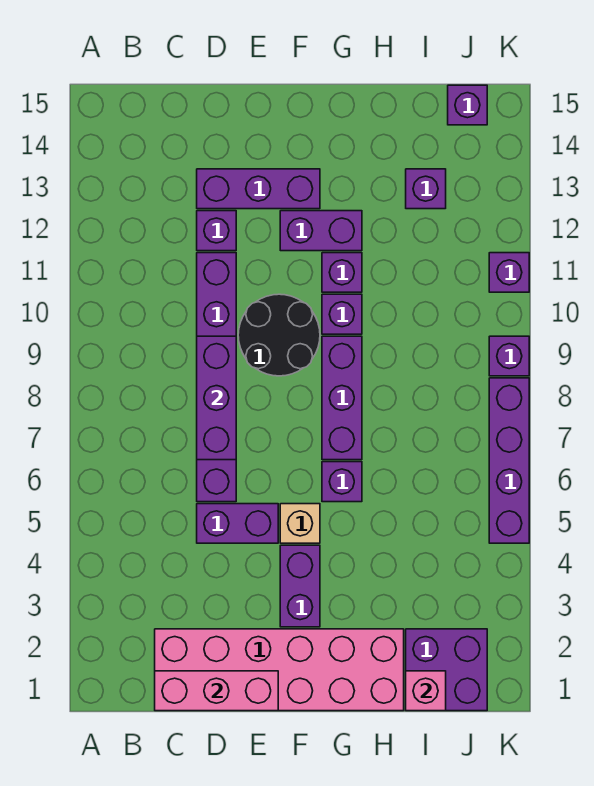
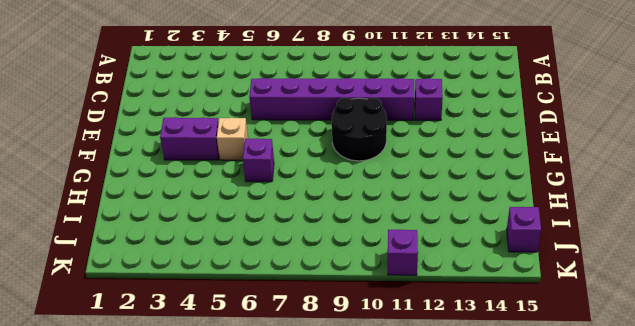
none -> pink brick C1:H2 level 1
none -> purple brick D5:E5 level 1
none -> purple brick D13:F13 level 1

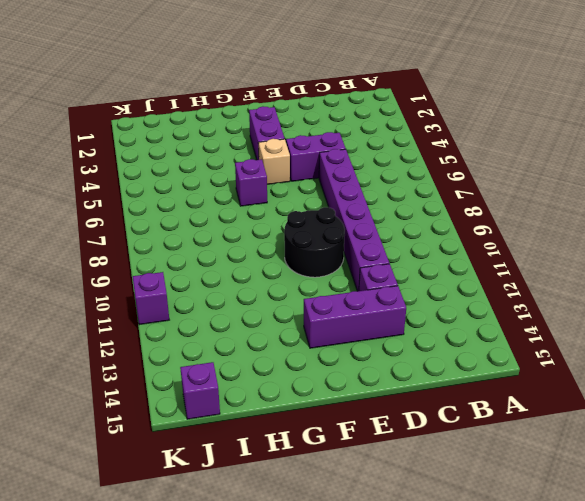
none -> pink brick C1:H2 level 1
none -> purple brick F12:G12 level 1
none -> purple brick G7:G9 level 1

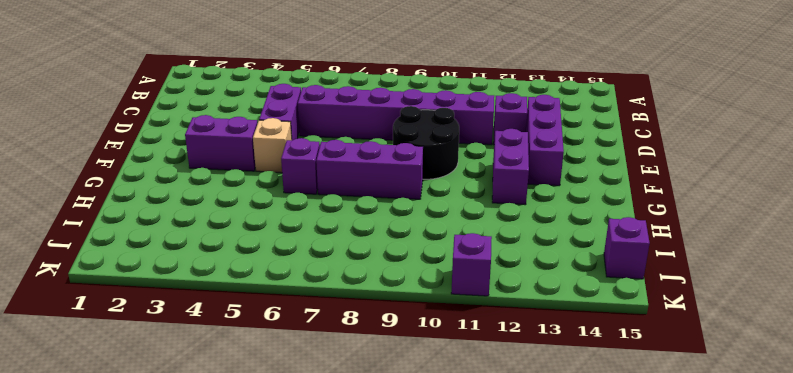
none -> pink brick C1:H2 level 1
none -> purple brick G10 level 1
none -> purple brick G11 level 1

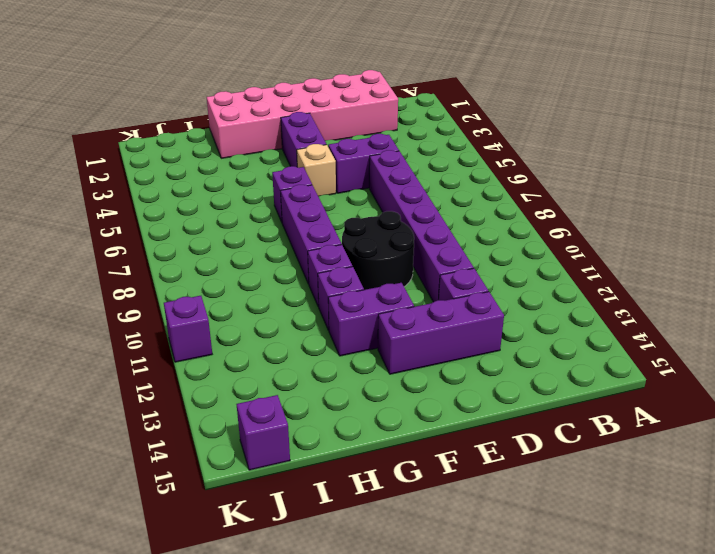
none -> purple brick I1:J2 level 1
none -> purple brick I13 level 1
none -> purple brick K5:K8 level 1

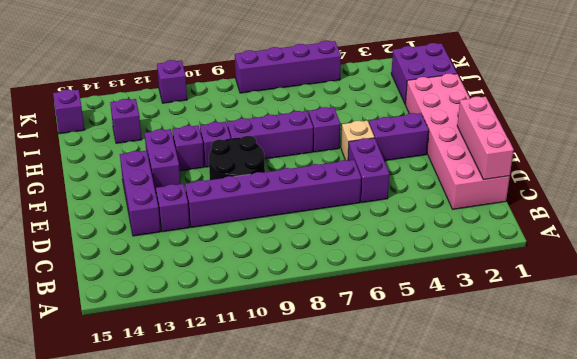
none -> purple brick K9 level 1
none -> purple brick D7:D9 level 2
none -> pink brick I1 level 2

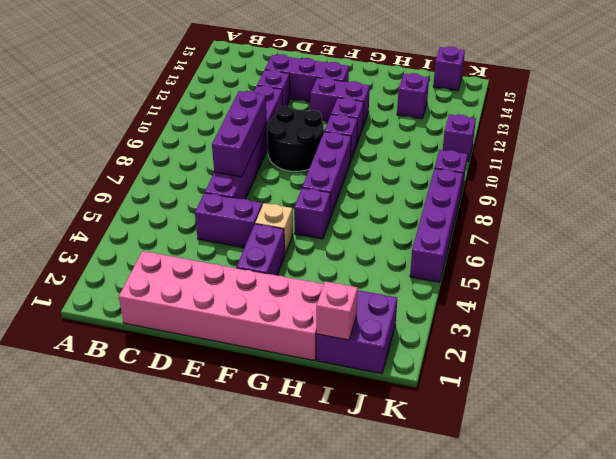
none -> pink brick C1:E1 level 2

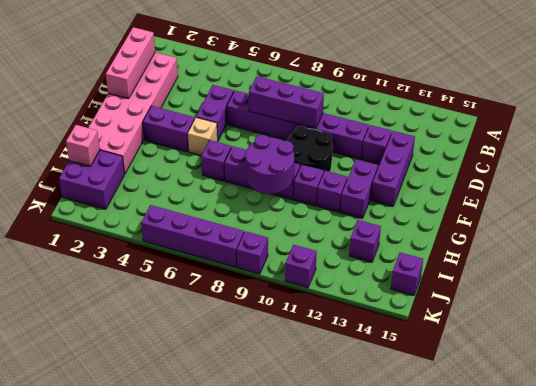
purple round brick G8:H9 level 2 -> none

